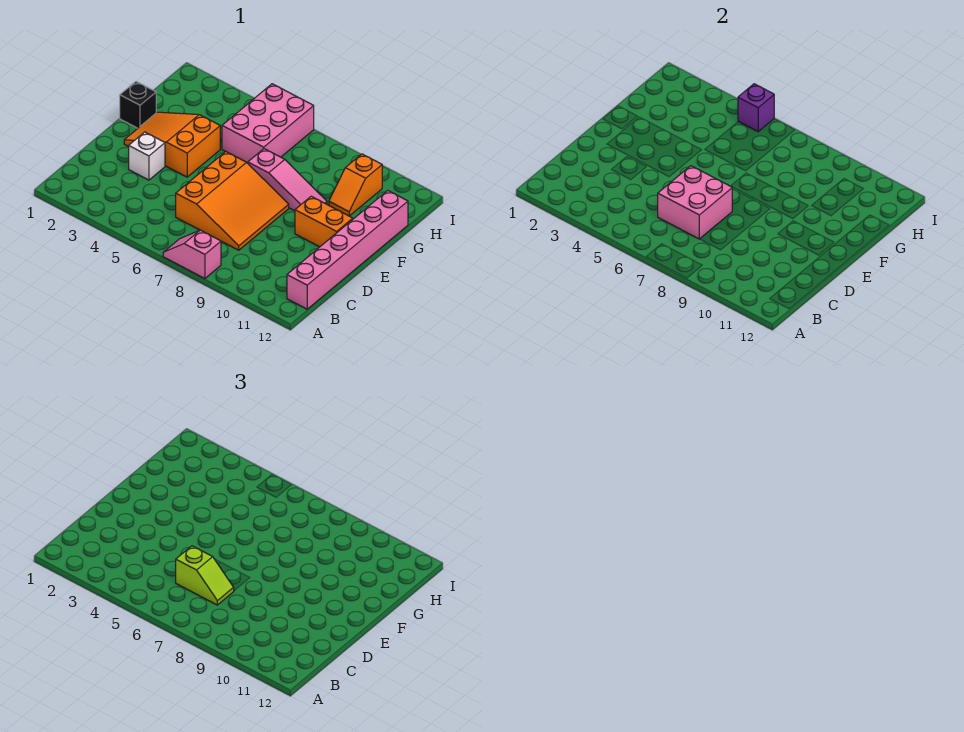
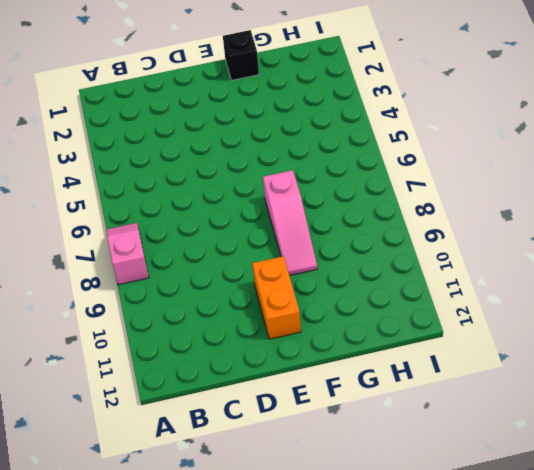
none -> pink brick B12:G12 level 1
none -> orange slope C6:E8 level 1 top 6
none -> white brick D3 level 1

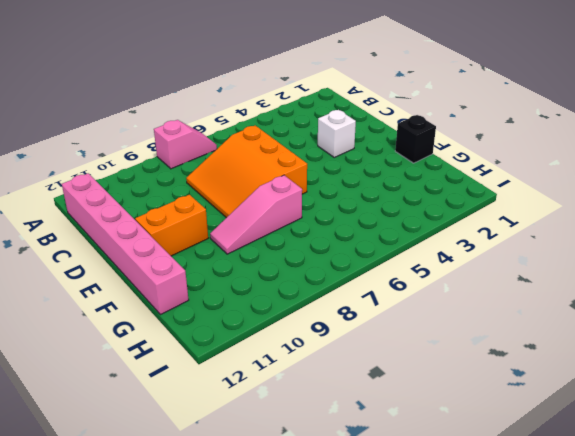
none -> orange slope E2:F4 level 1 top 4
none -> pink brick G5:I6 level 1
none -> orange slope G10:H10 level 1 top H

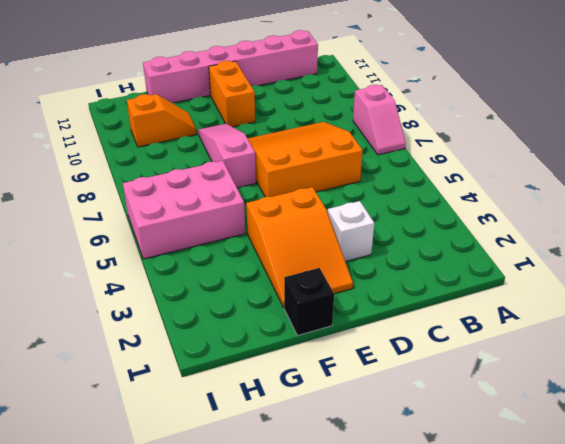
none -> pink brick C6:D7 level 2
none -> purple brick I5 level 2
none -> lime slope C6:C7 level 3 top 6

